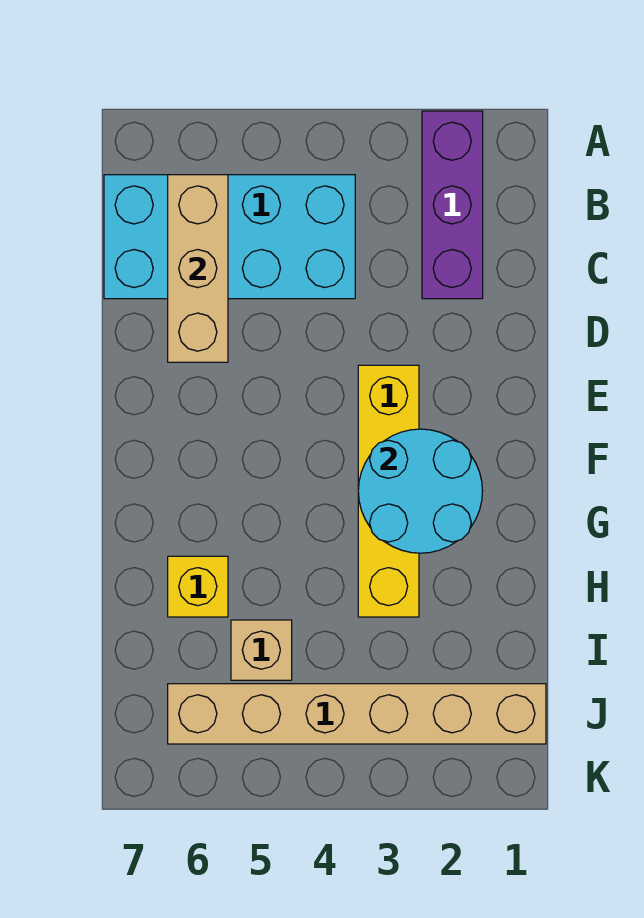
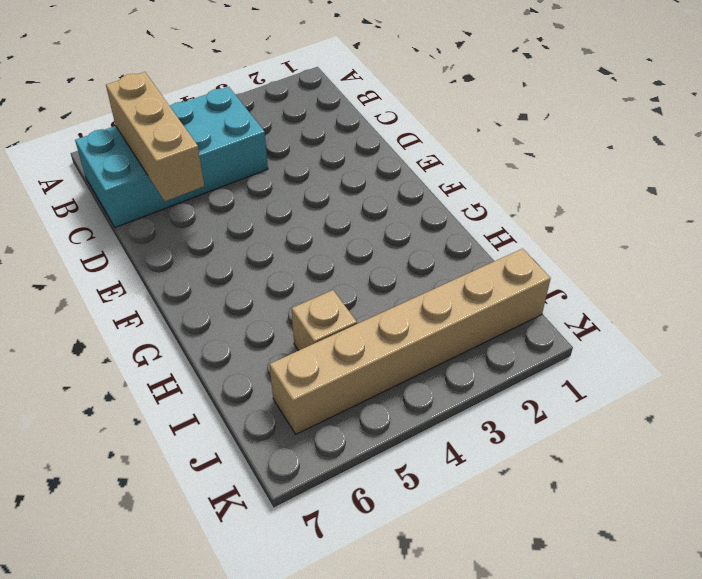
none -> purple brick A2:C2 level 1
none -> yellow brick E3:H3 level 1

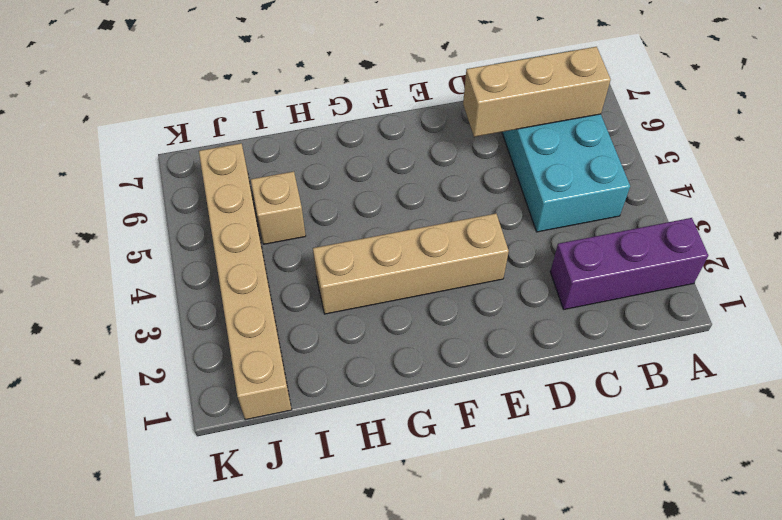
tan brick E3:H3 level 1 -> yellow brick E3:H3 level 1
none -> yellow brick H6 level 1
none -> cyan round brick F2:G3 level 2

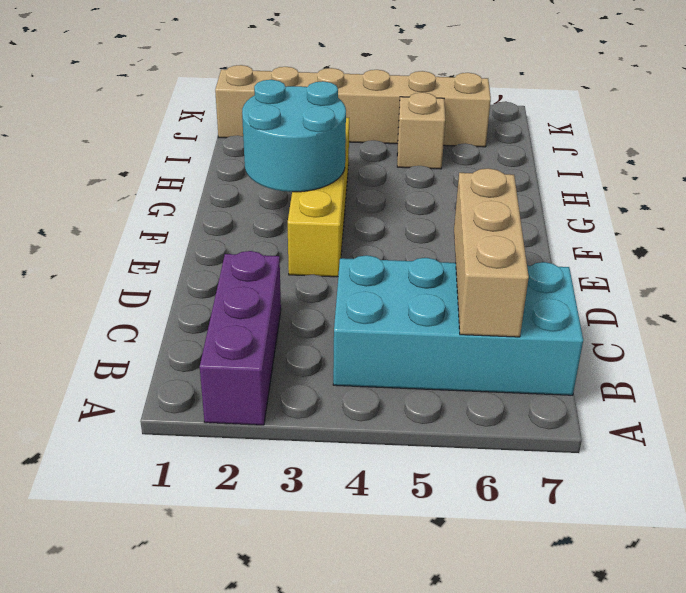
none -> yellow brick H6 level 1

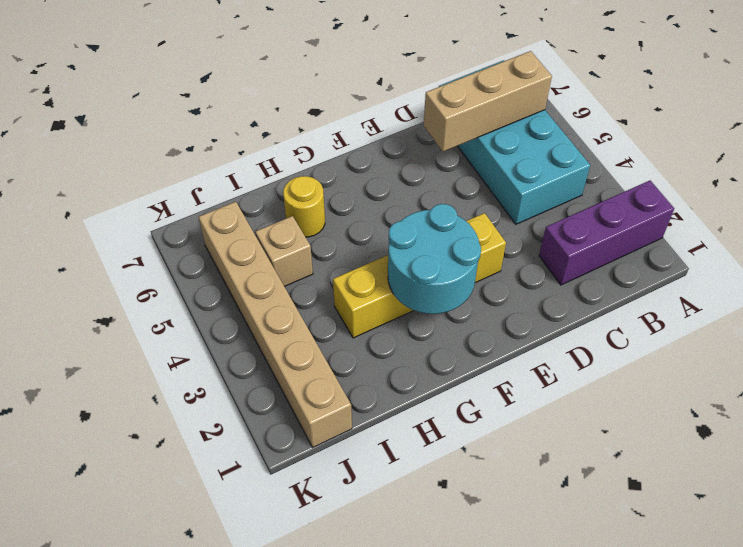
yellow round brick H6 level 1 -> yellow brick H6 level 1

